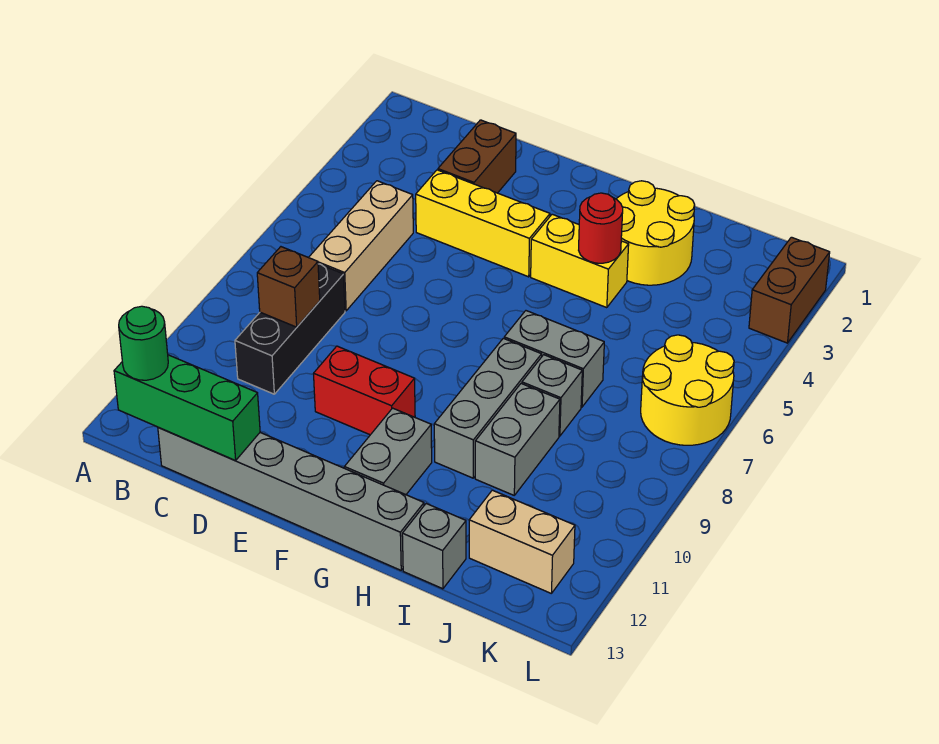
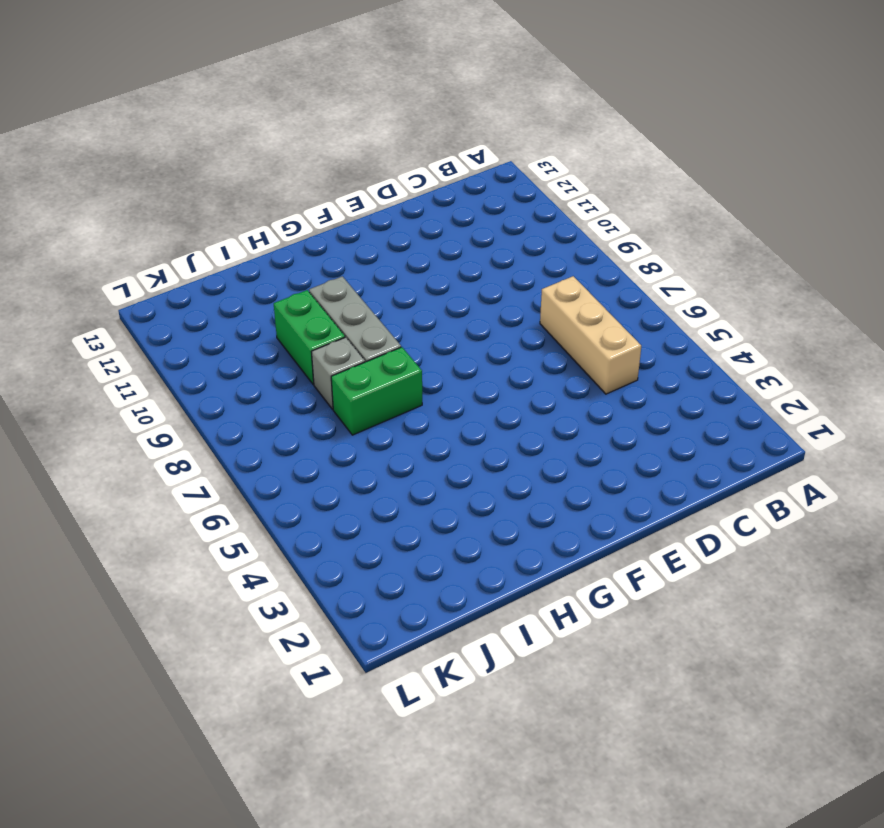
green brick H7:I7 level 1 -> grey brick H7:I7 level 1
green brick I9:I10 level 1 -> grey brick I9:I10 level 1
none -> black brick C8:C10 level 1
none -> grey brick C13:H13 level 1
none -> brown brick D2:D3 level 1

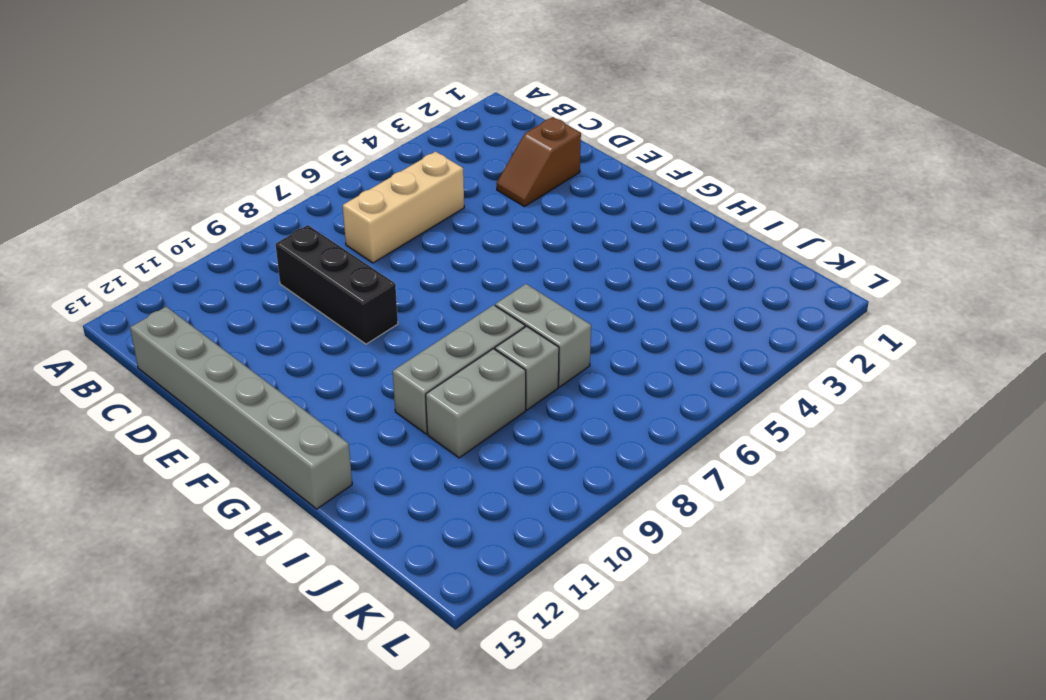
black brick C9:E9 level 1 -> black brick C8:C10 level 1
brown slope D2:D3 level 1 top 2 -> brown brick D2:D3 level 1
none -> yellow brick D4:F4 level 1
none -> red brick E10:F10 level 1
none -> yellow brick G4:H4 level 1

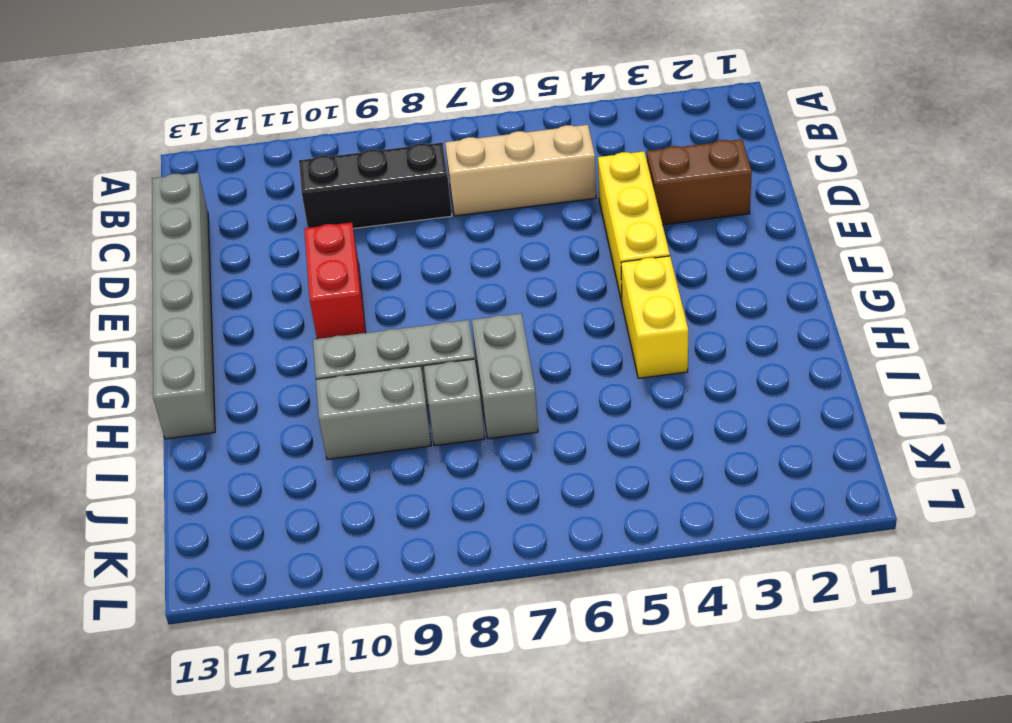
none -> grey brick G11:G12 level 1
none -> yellow round brick H2:I3 level 1
none -> grey brick I13 level 1

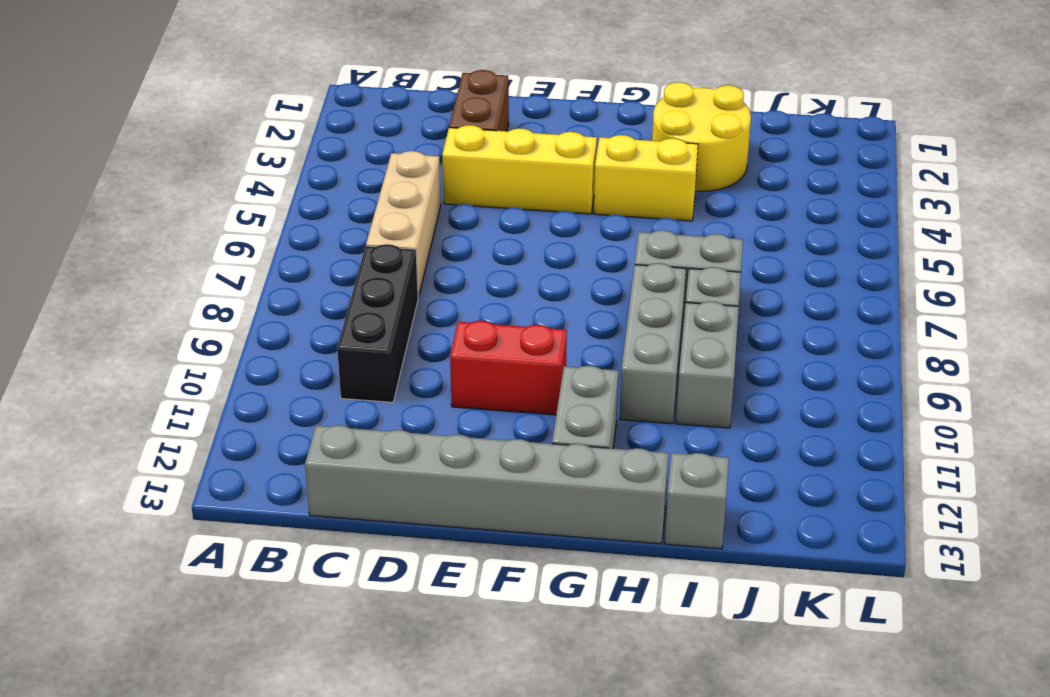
none -> tan brick J12:K12 level 1
none -> yellow round brick K6:L7 level 1
none -> brown brick L2:L3 level 1

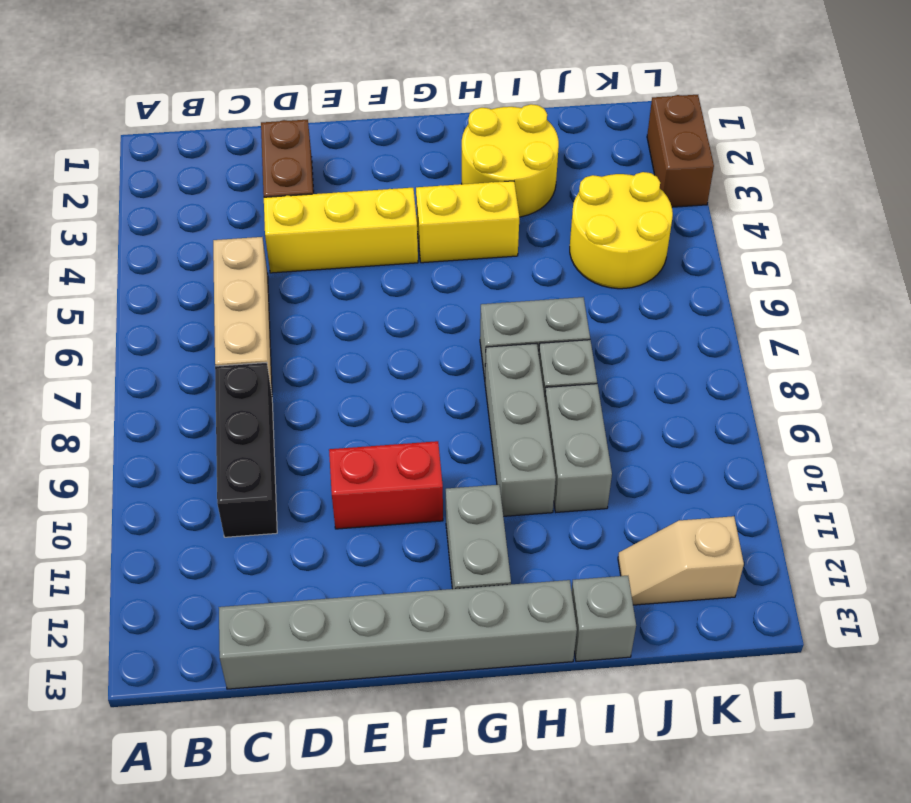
yellow round brick J4:K5 level 1 -> yellow round brick K6:L7 level 1
tan slope J12:K12 level 1 top K -> tan brick J12:K12 level 1
none -> green brick B13:D13 level 2
none -> brown brick C9 level 2
none -> red round brick H4 level 2

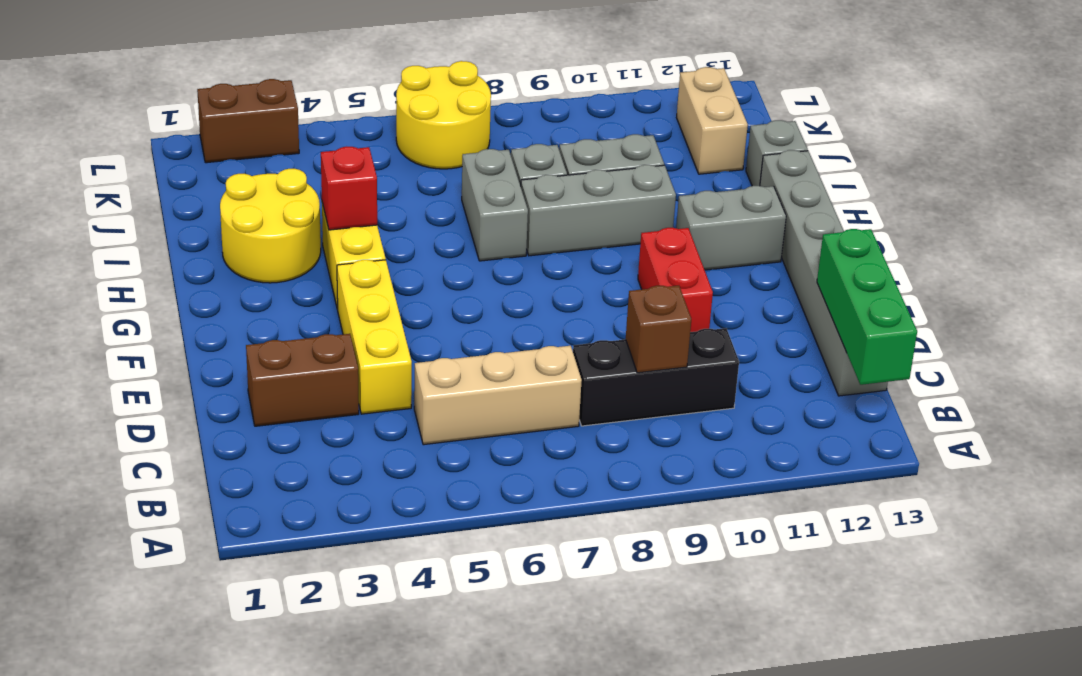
red brick H4 level 2 -> red round brick H4 level 2
none -> green round brick B13 level 3

